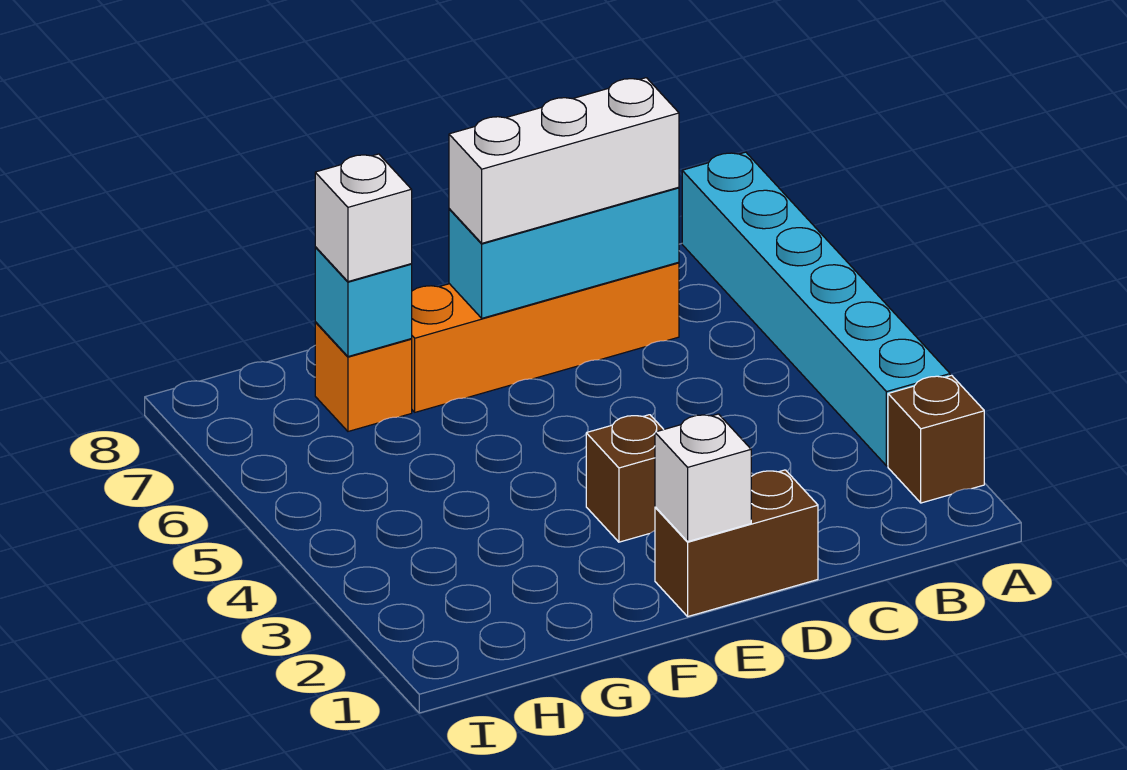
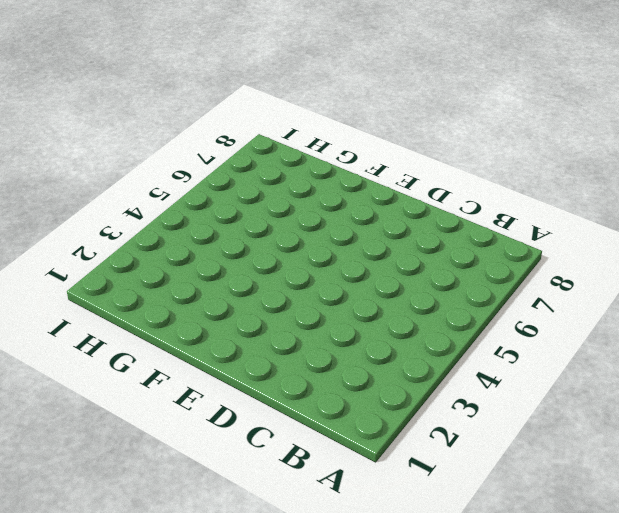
none -> brown brick A2 level 1
none -> cyan brick A3:A8 level 1

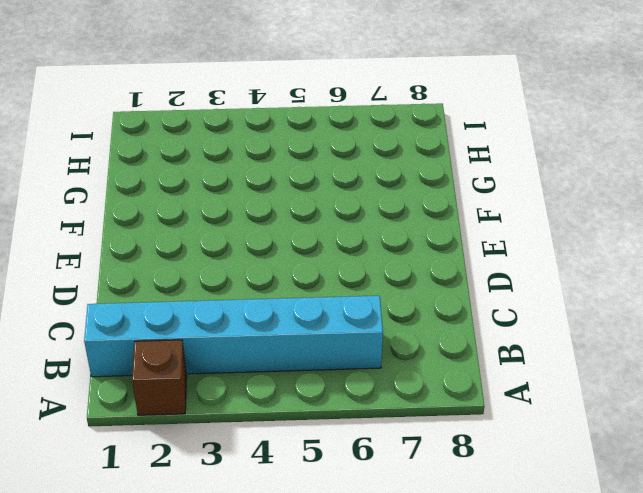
cyan brick B1:B6 level 1 -> cyan brick A3:A8 level 1
none -> orange brick C7:F7 level 1
none -> brown brick D1:E1 level 1

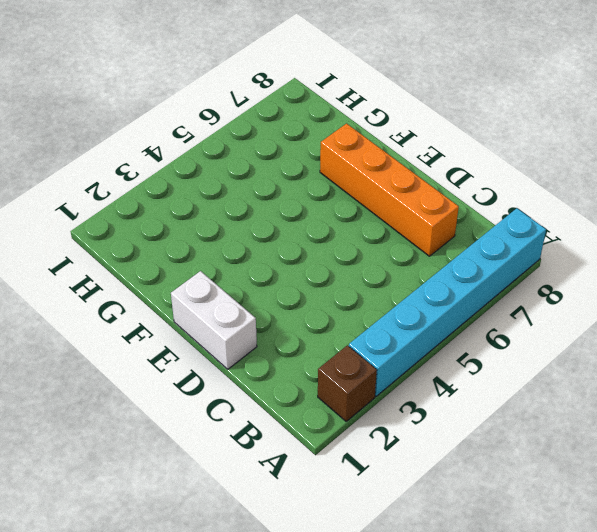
white brick D1:E1 level 1 -> brown brick D1:E1 level 1
none -> brown brick E3 level 1
none -> orange brick G7 level 1

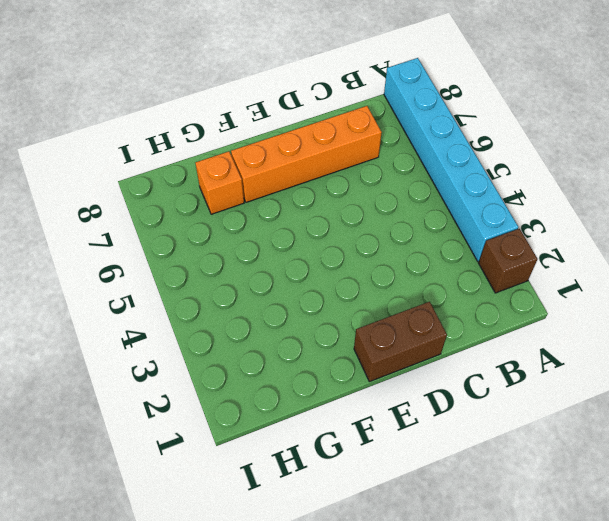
none -> brown brick E3 level 1
none -> cyan brick C7:E7 level 2

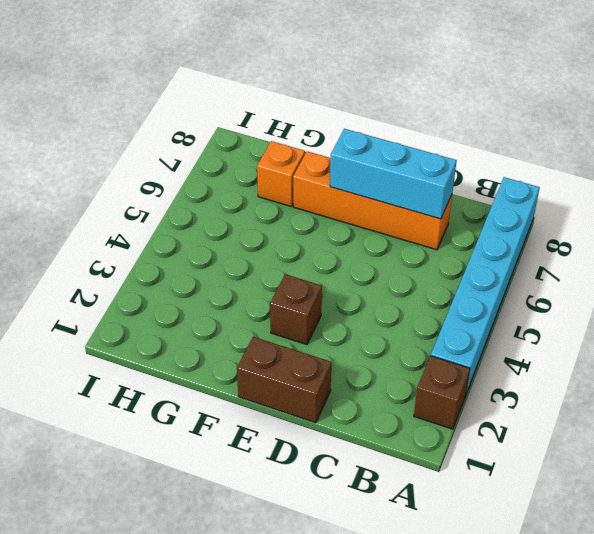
none -> white brick E1 level 2
none -> cyan brick G7 level 2

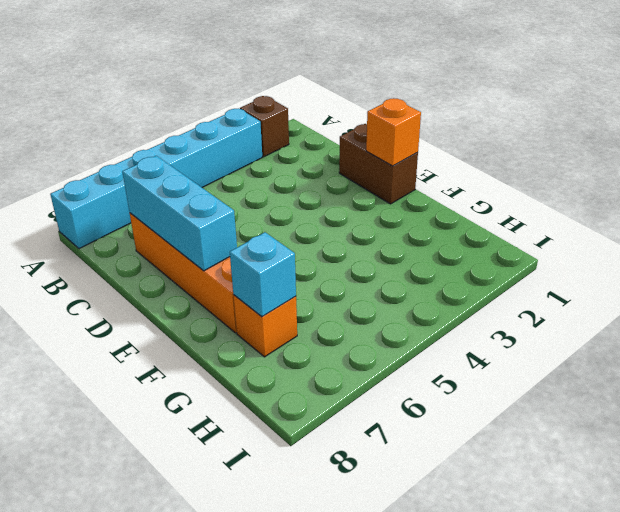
orange brick E1 level 2 -> white brick E1 level 2
none -> brown brick E3 level 1
none -> white brick C7:E7 level 3

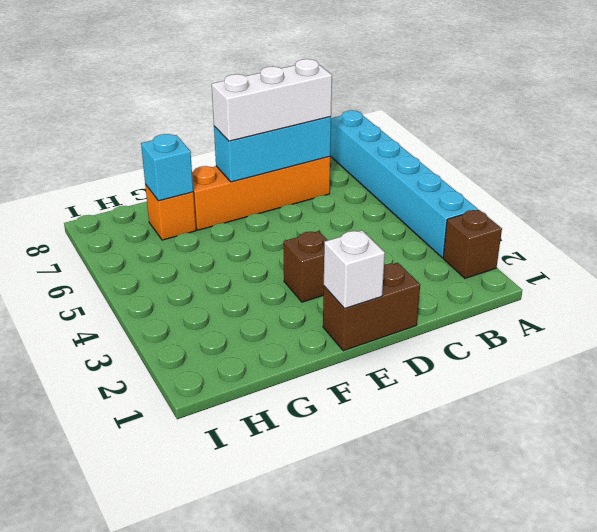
none -> white brick G7 level 3

